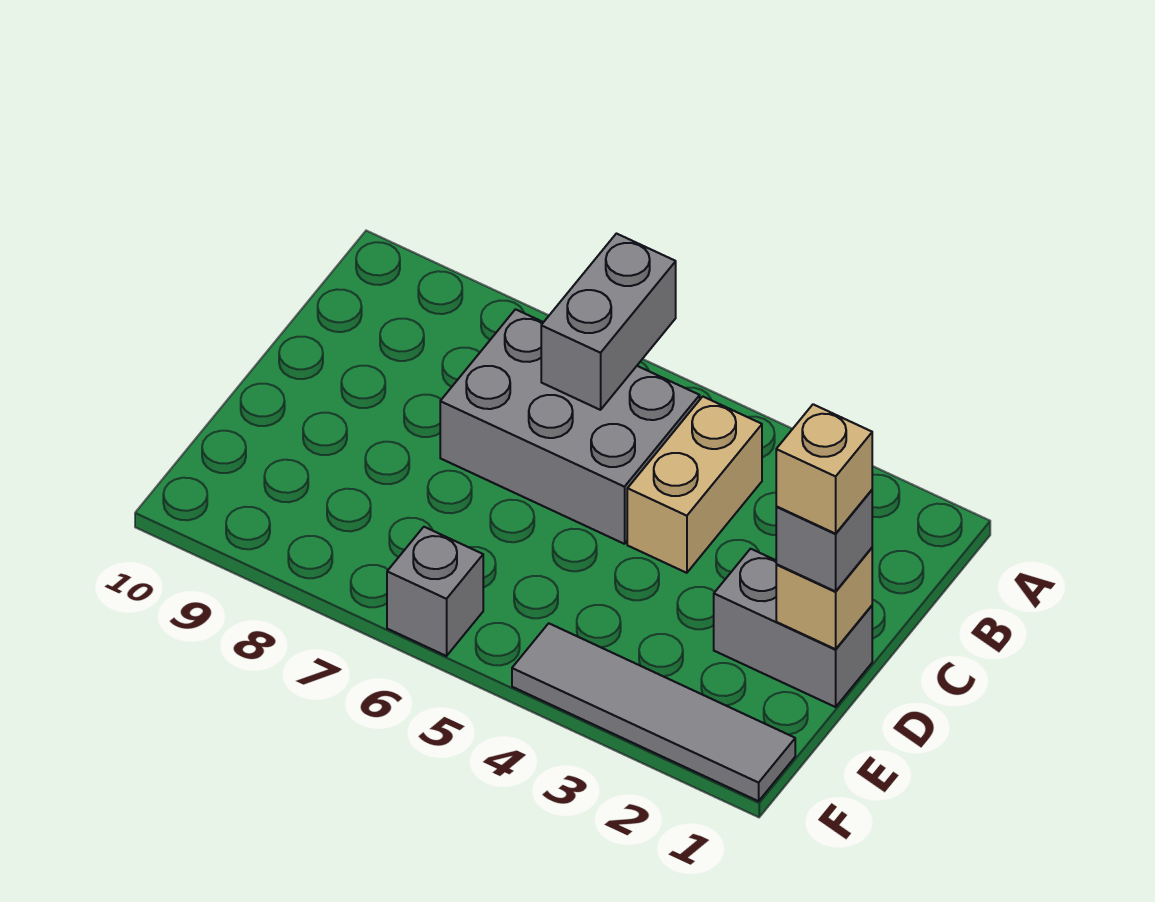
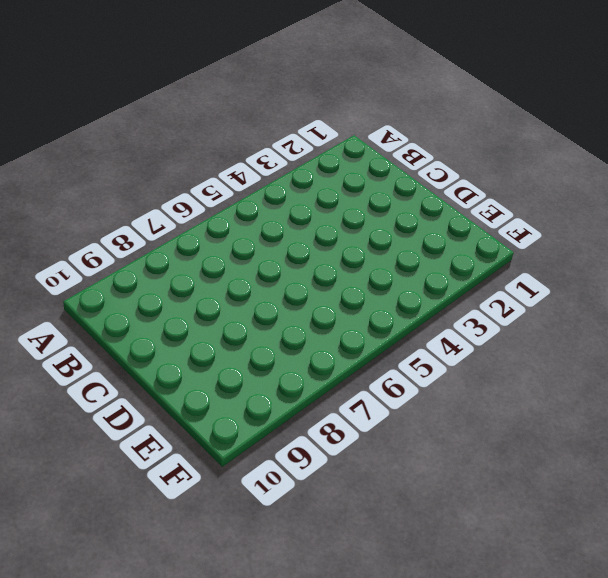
none -> tan brick B4:C4 level 1
none -> grey brick B5:C7 level 1

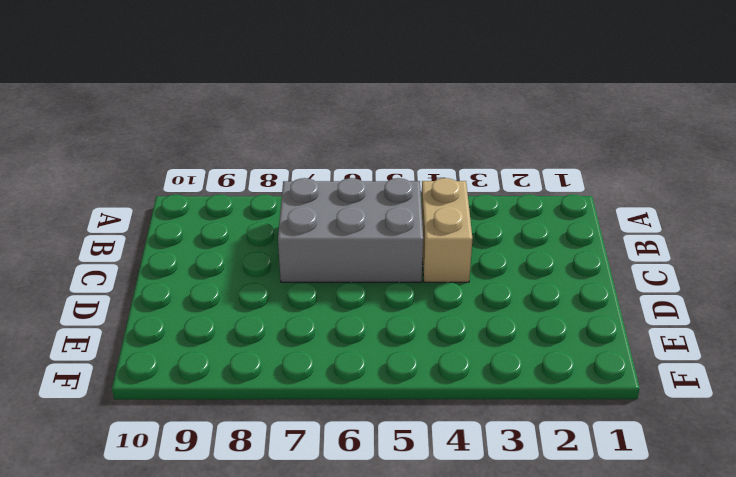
none -> grey brick D1:D2 level 1
none -> grey tile F1:F4 level 1

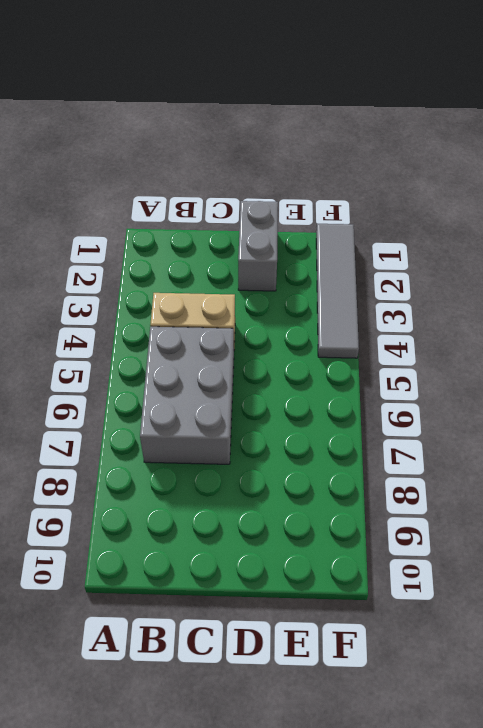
none -> grey brick F6 level 1
none -> grey brick A6:B6 level 2

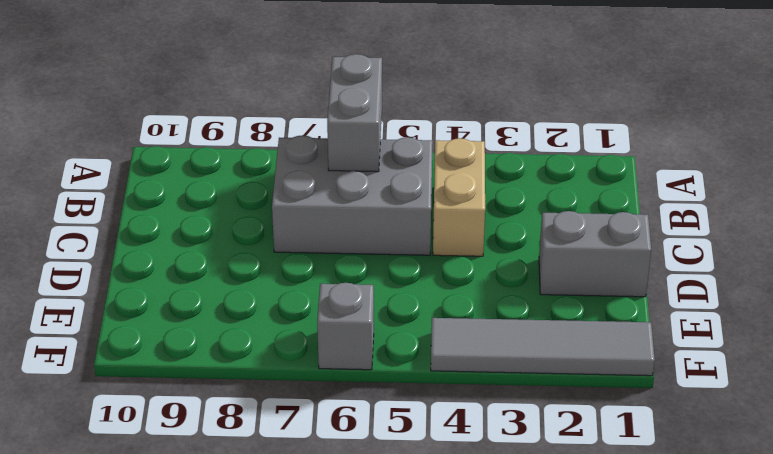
none -> tan brick D1 level 2
none -> grey brick D1 level 3

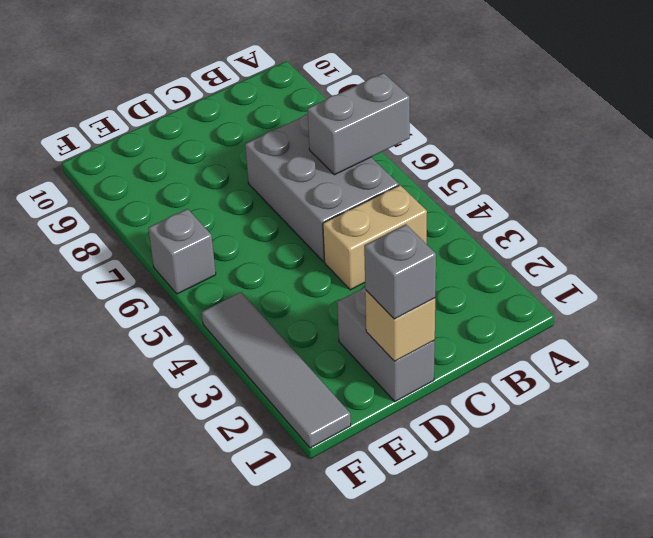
none -> tan brick D1 level 4

